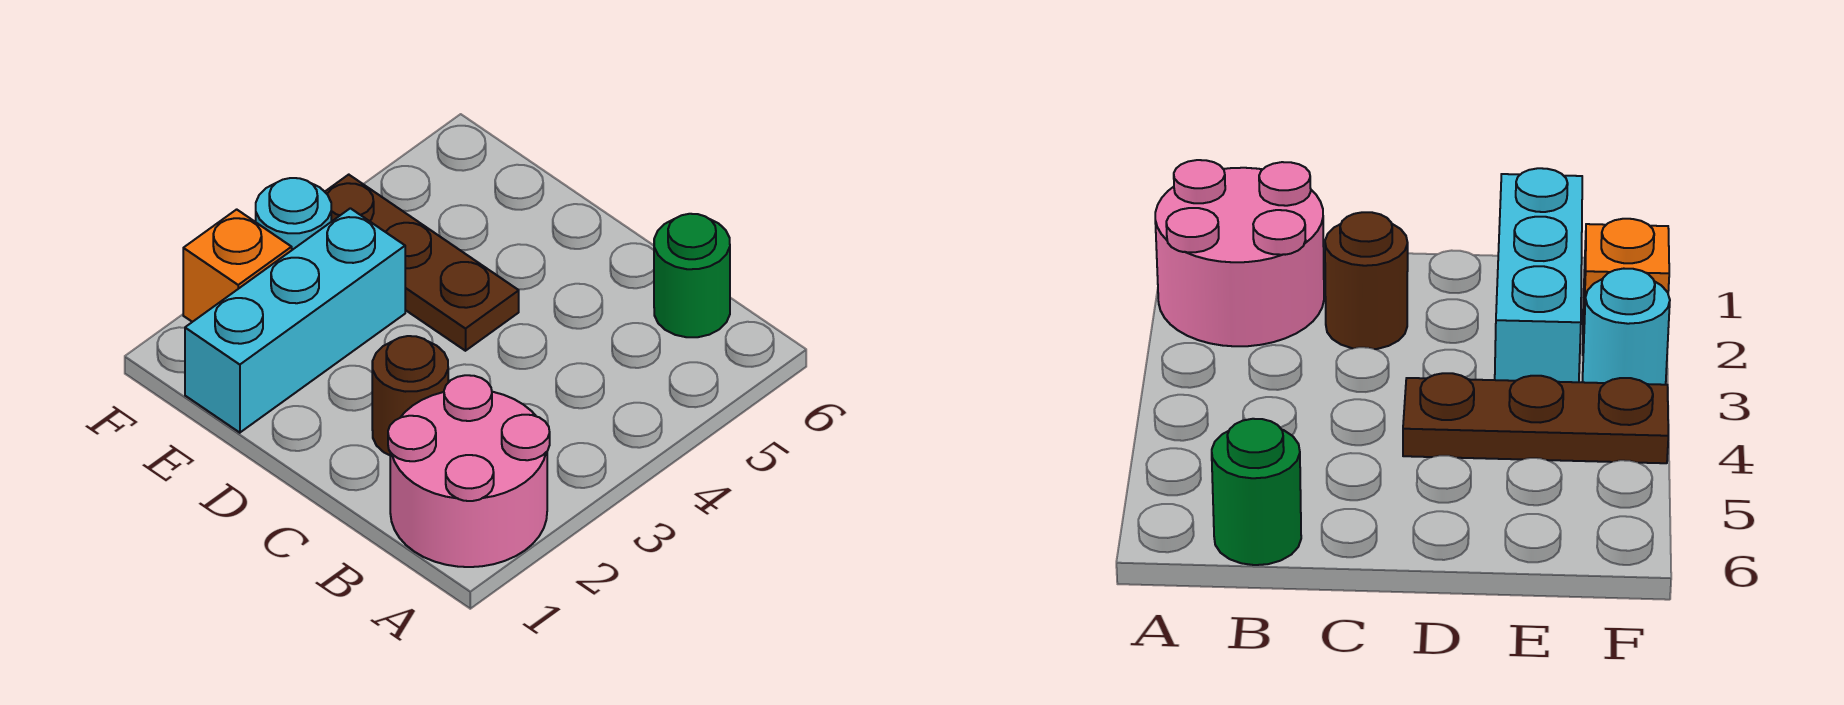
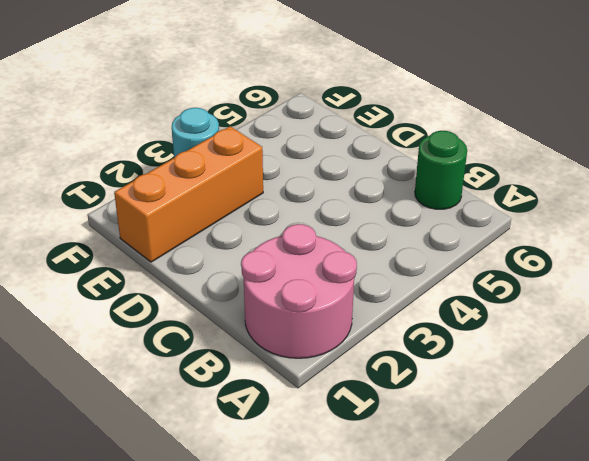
orange brick E1:E3 level 1 -> cyan brick E1:E3 level 1
none -> brown round brick C2 level 1
none -> brown plate D4:F4 level 1

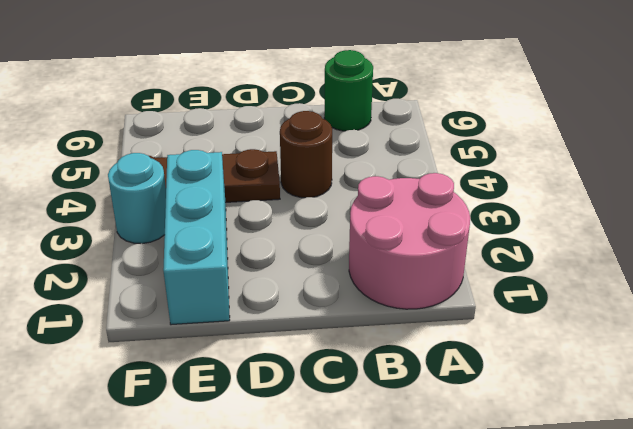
brown round brick C4 level 1 -> brown round brick C2 level 1
none -> orange brick F2 level 1

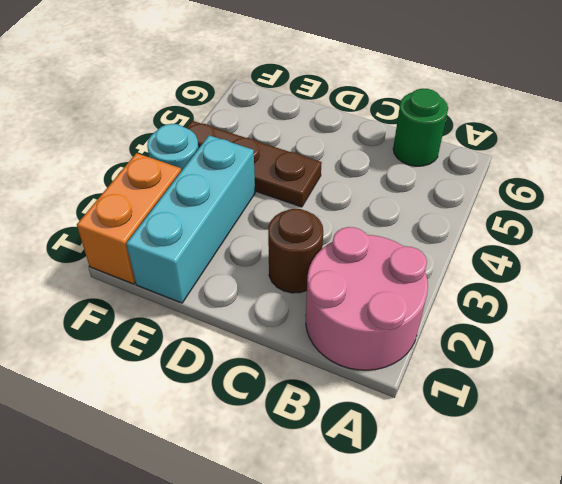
orange brick F1:F2 level 1 -> orange brick F2 level 1

